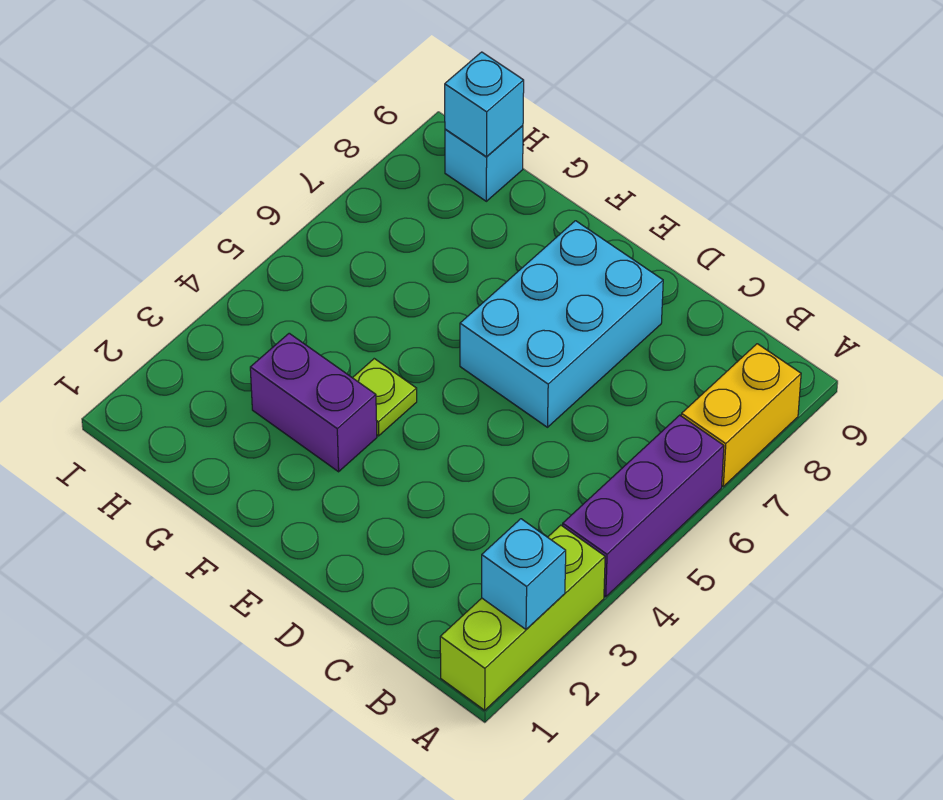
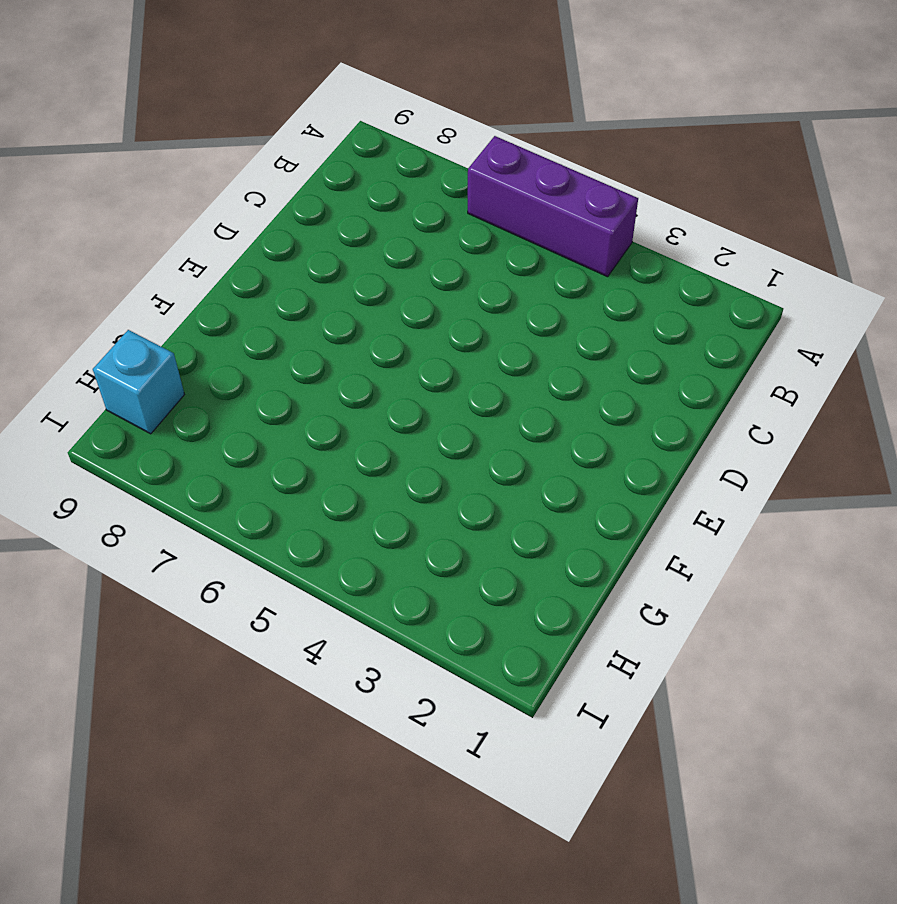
none -> lime brick A1:A3 level 1
none -> yellow brick A7:A8 level 1

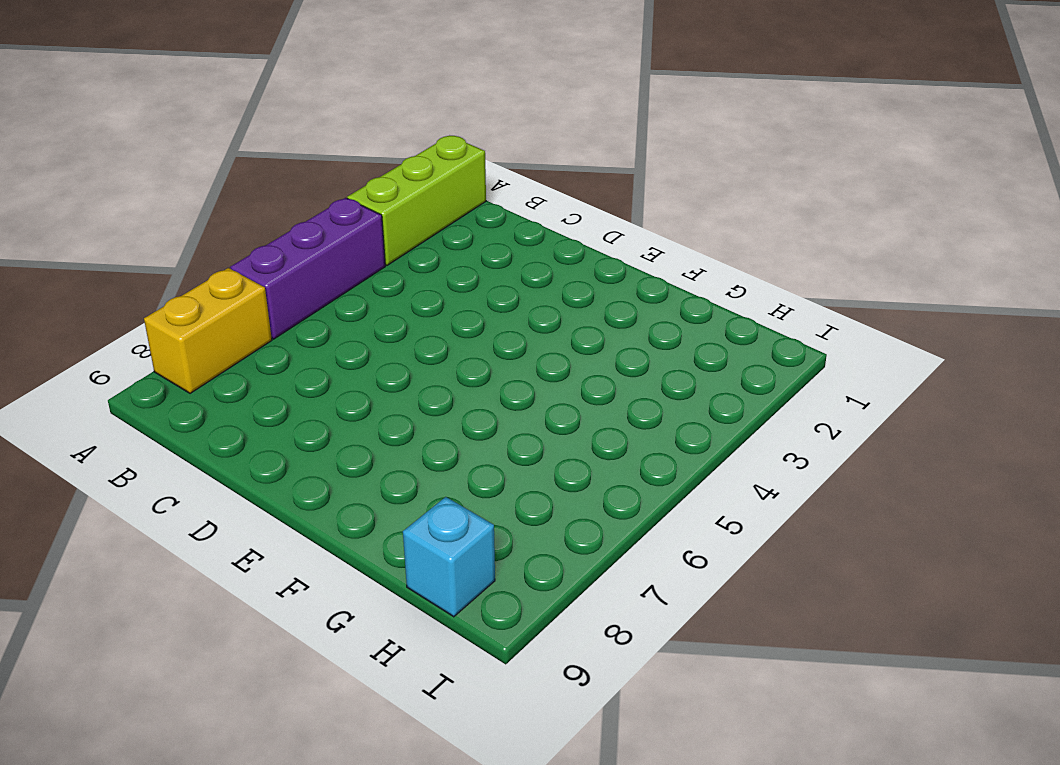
none -> cyan brick D6:E8 level 1
none -> purple brick F3:G3 level 1

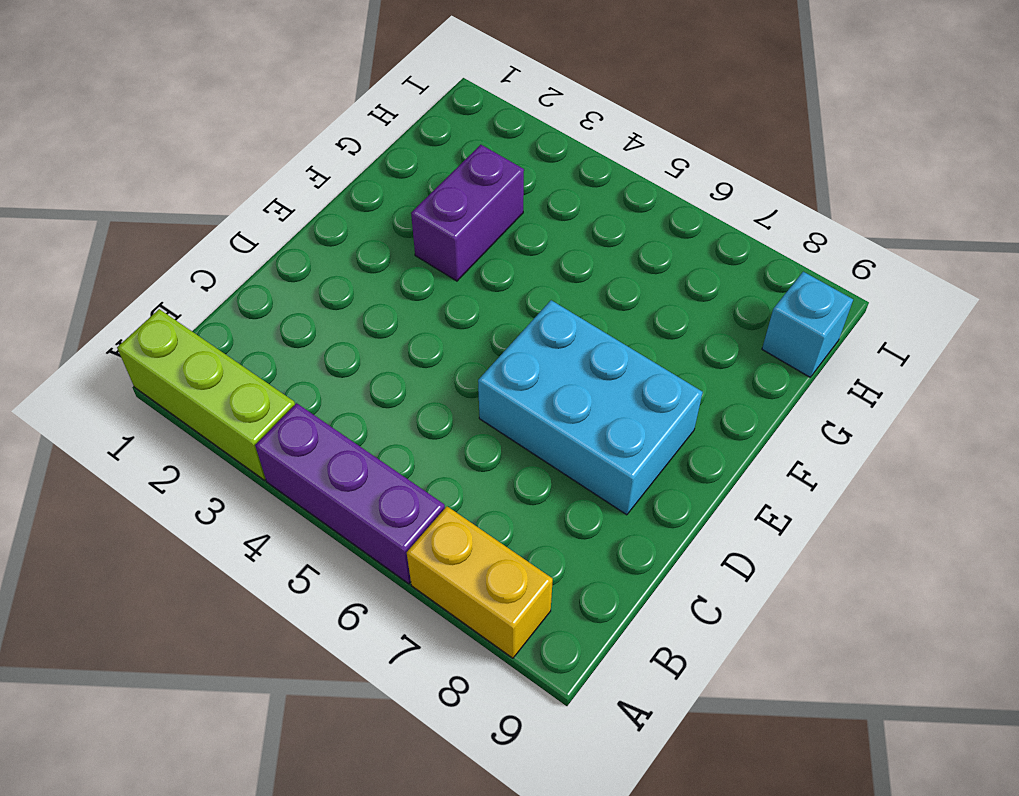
none -> lime plate F4 level 1
none -> cyan brick A2 level 2

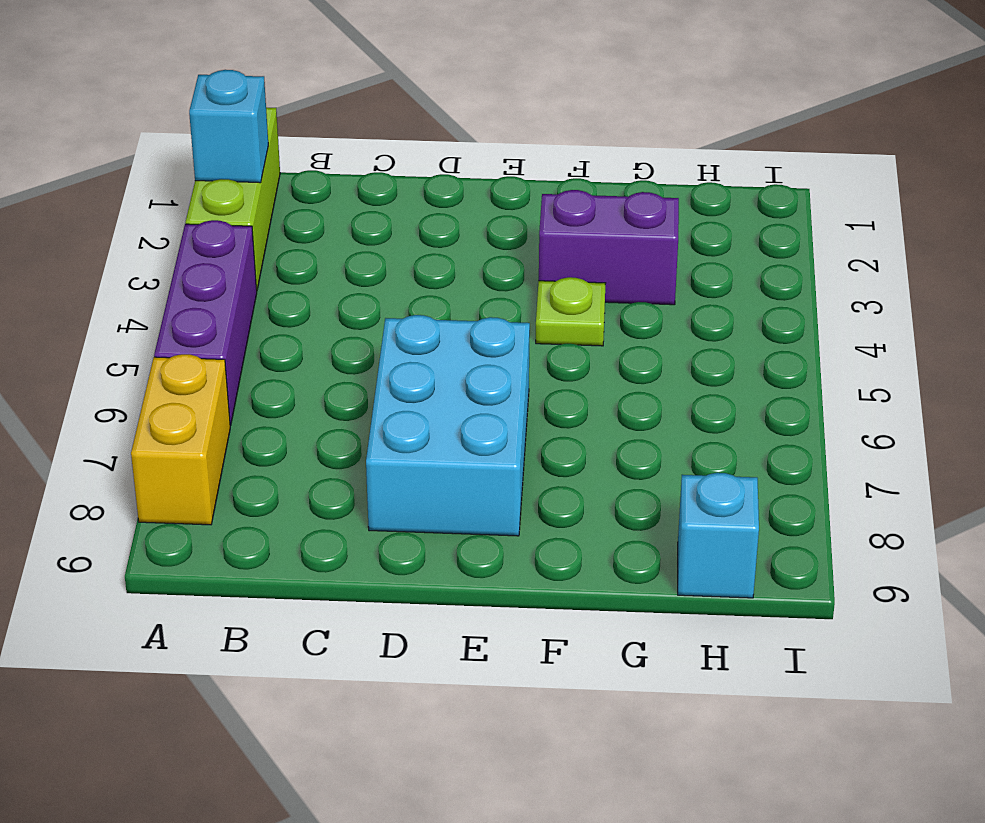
none -> cyan brick H9 level 2

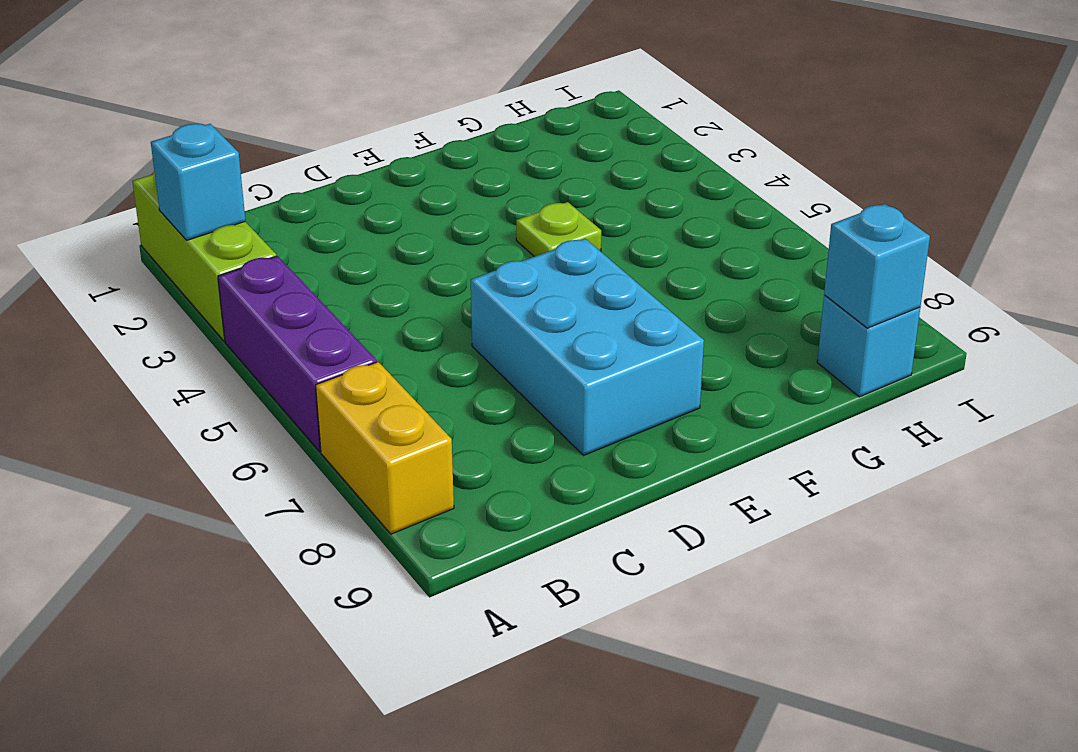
none -> purple brick F3:G3 level 1

